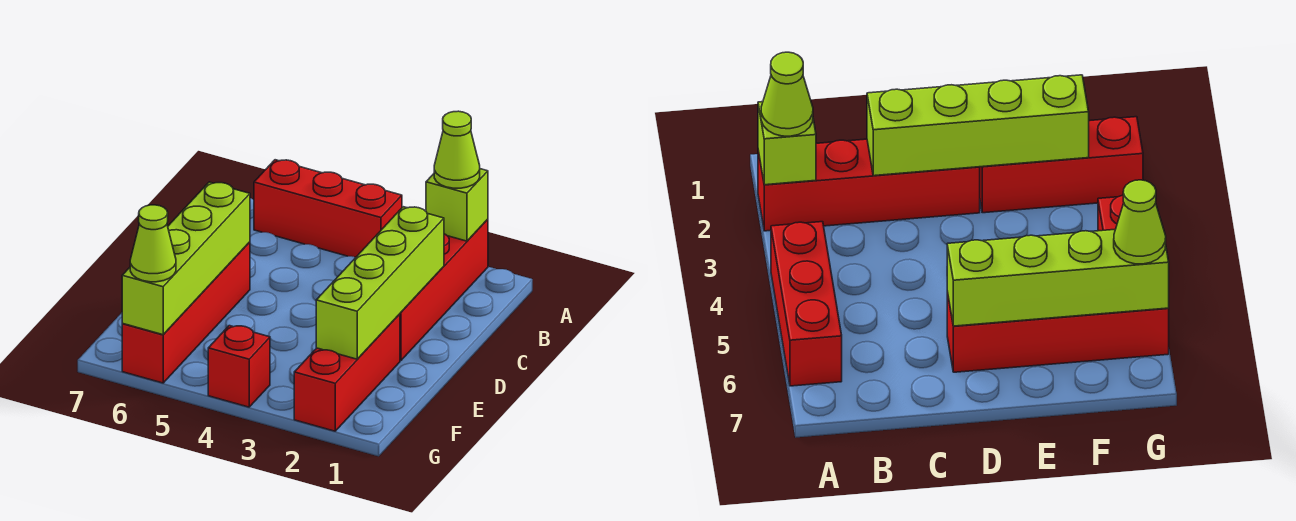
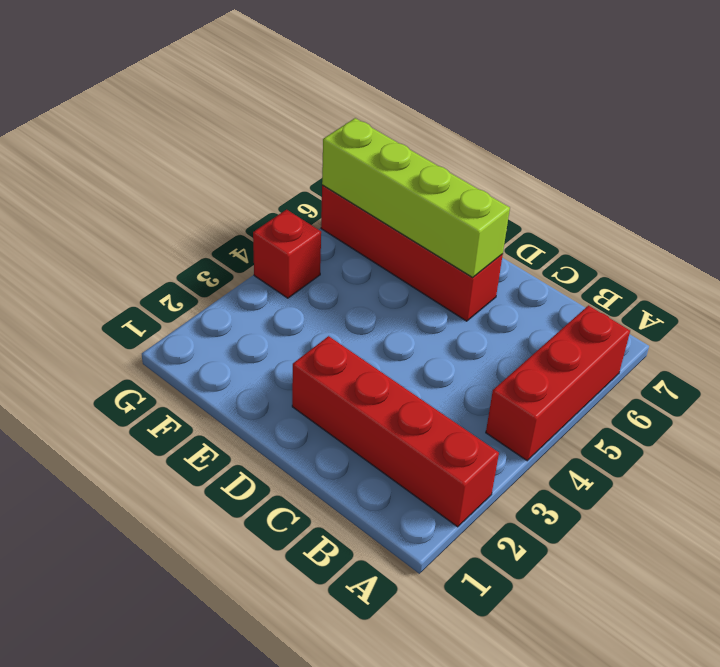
none -> red brick E2:G2 level 1
none -> lime brick A2 level 2

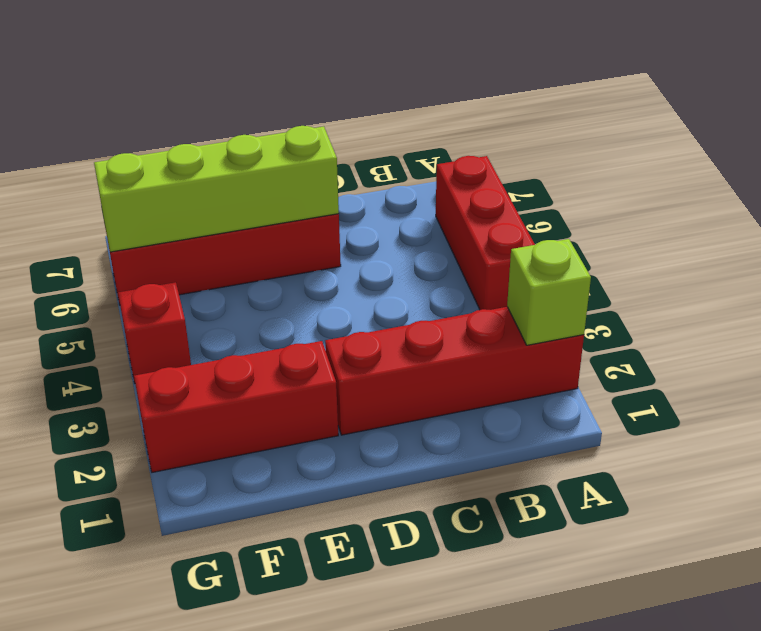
none -> lime brick C2:F2 level 2
none -> lime cone A2 level 3

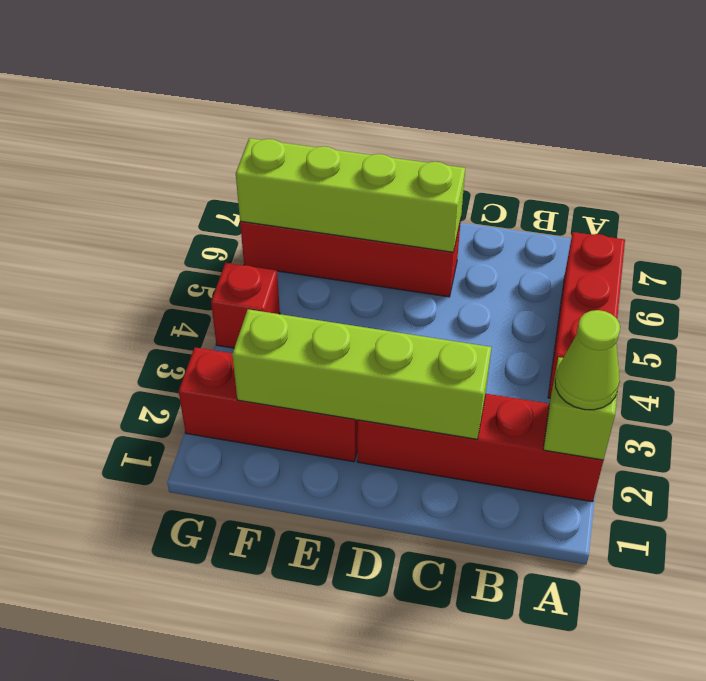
none -> lime cone G6 level 3

